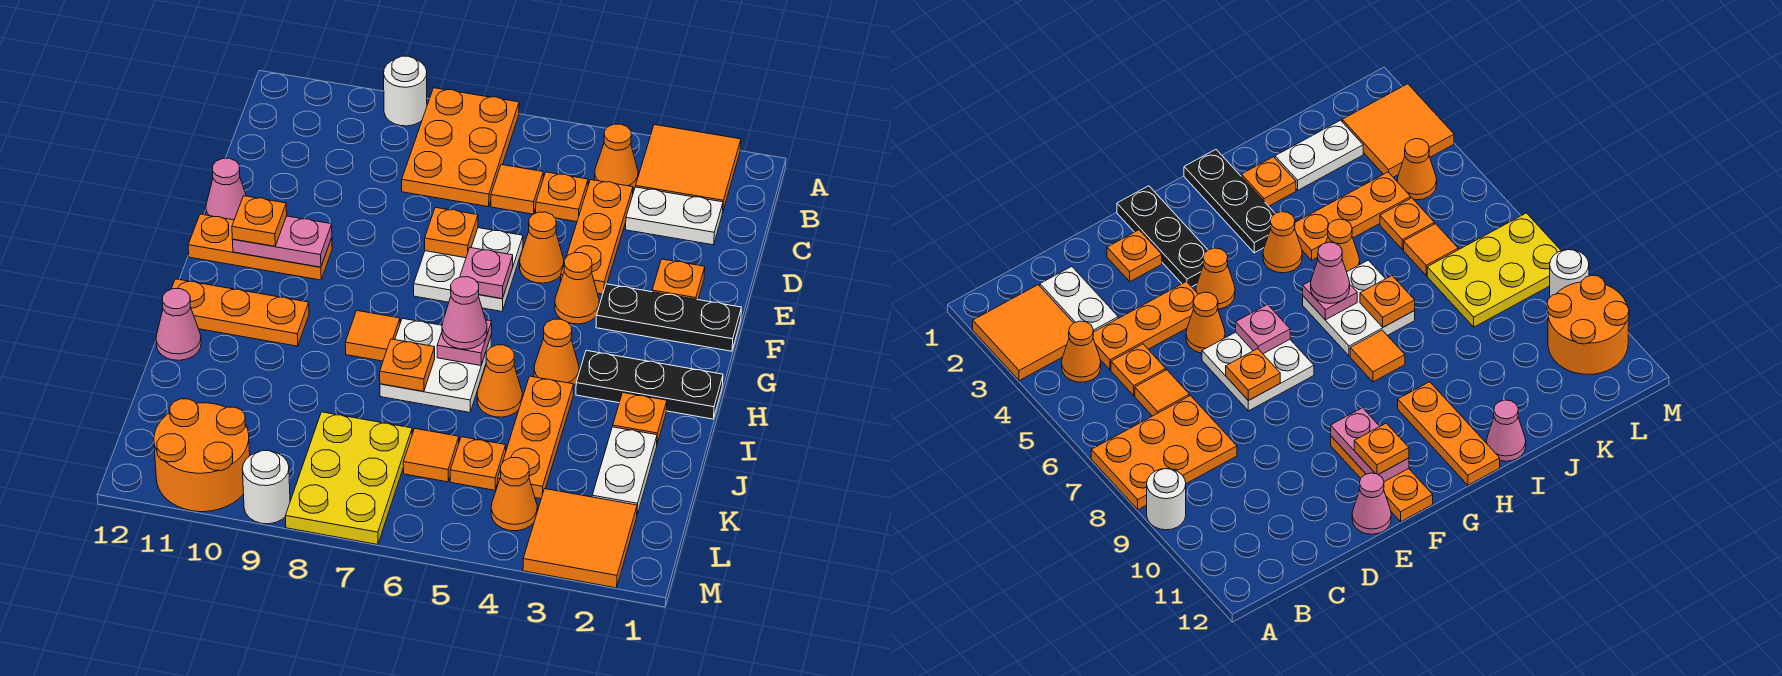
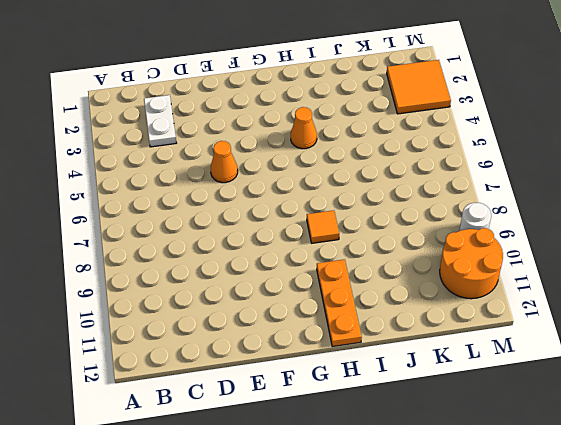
none -> orange tile A2:B3 level 1
none -> orange plate A7:C8 level 1
none -> white round brick A9 level 1
none -> orange cone B4 level 1

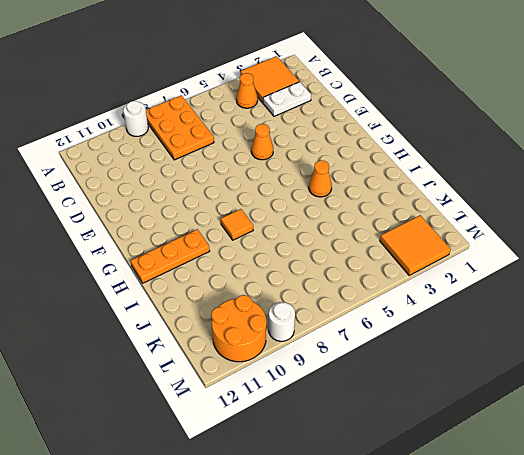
none -> orange plate C4:E4 level 1
none -> orange plate C5 level 1
none -> orange tile C6 level 1
none -> orange plate E2 level 1

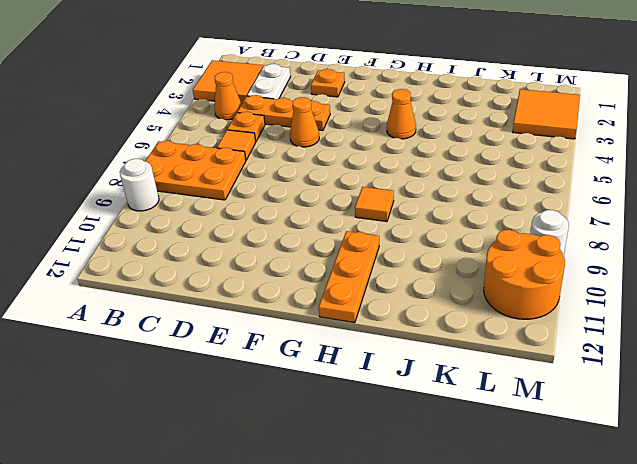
none -> white plate E6:F7 level 1
none -> pink cone E12 level 1
none -> black plate F1:F3 level 1
none -> orange cone F4 level 1

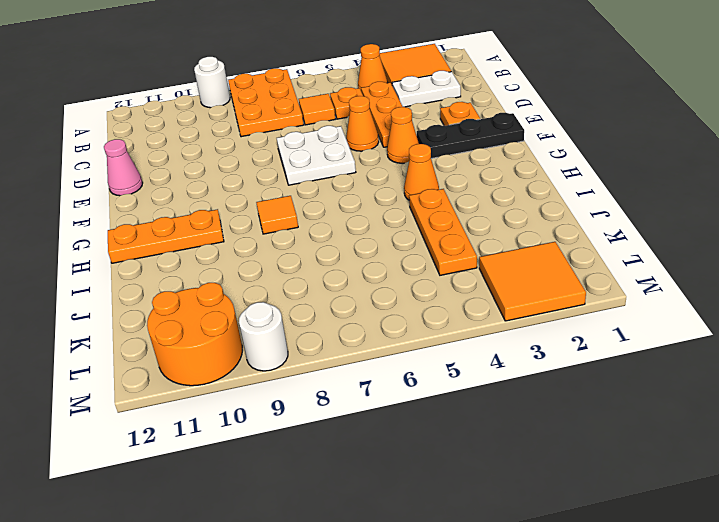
none -> orange plate F10:F12 level 1
none -> black plate H1:H3 level 1
none -> white plate H6:I7 level 1
none -> orange plate I2 level 1

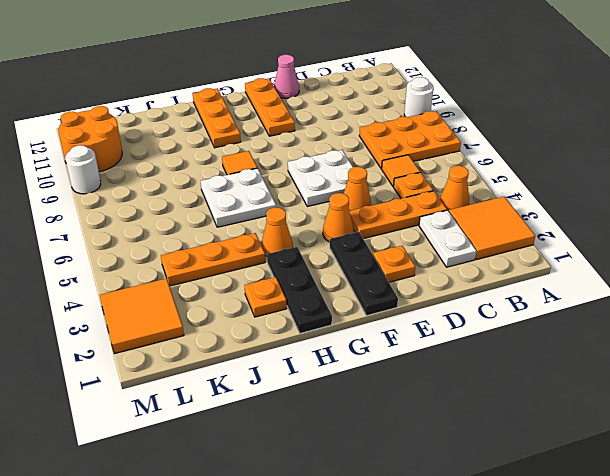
none -> orange cone I5 level 1
none -> pink cone I12 level 1
none -> white plate J2:K2 level 1
none -> orange plate K5 level 1

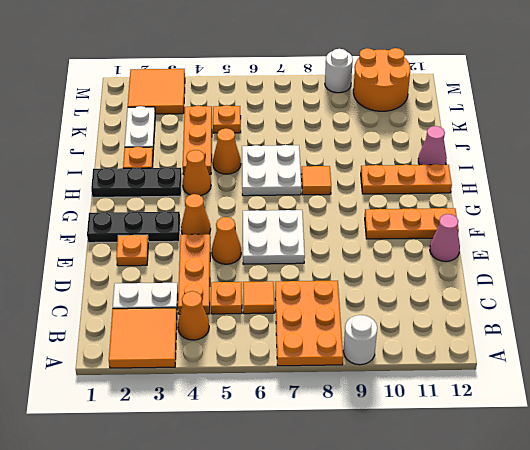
none -> orange tile K6 level 1
none -> yellow plate K7:M8 level 1
none -> orange cone L4 level 1
none -> orange plate E7 level 2

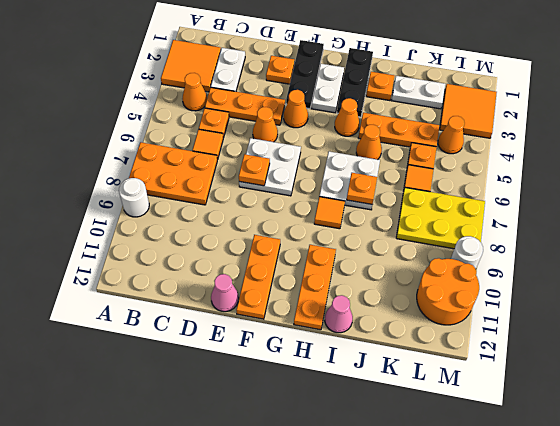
white plate G2:G3 level 1 -> none
none -> pink plate F6 level 2
none -> pink plate F10:F11 level 2
none -> pink plate H6 level 2
none -> orange plate F11 level 3

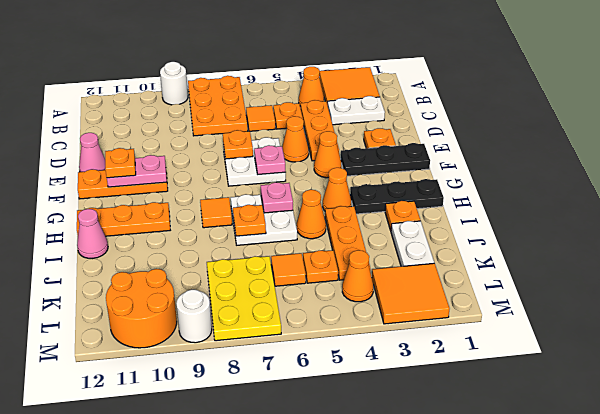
none -> pink cone H6 level 3

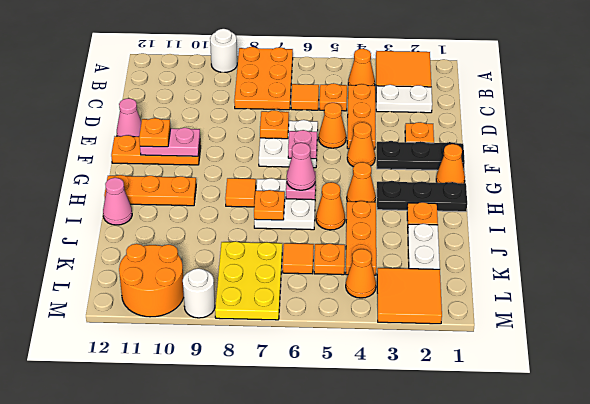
orange cone G1 level 1 -> none

